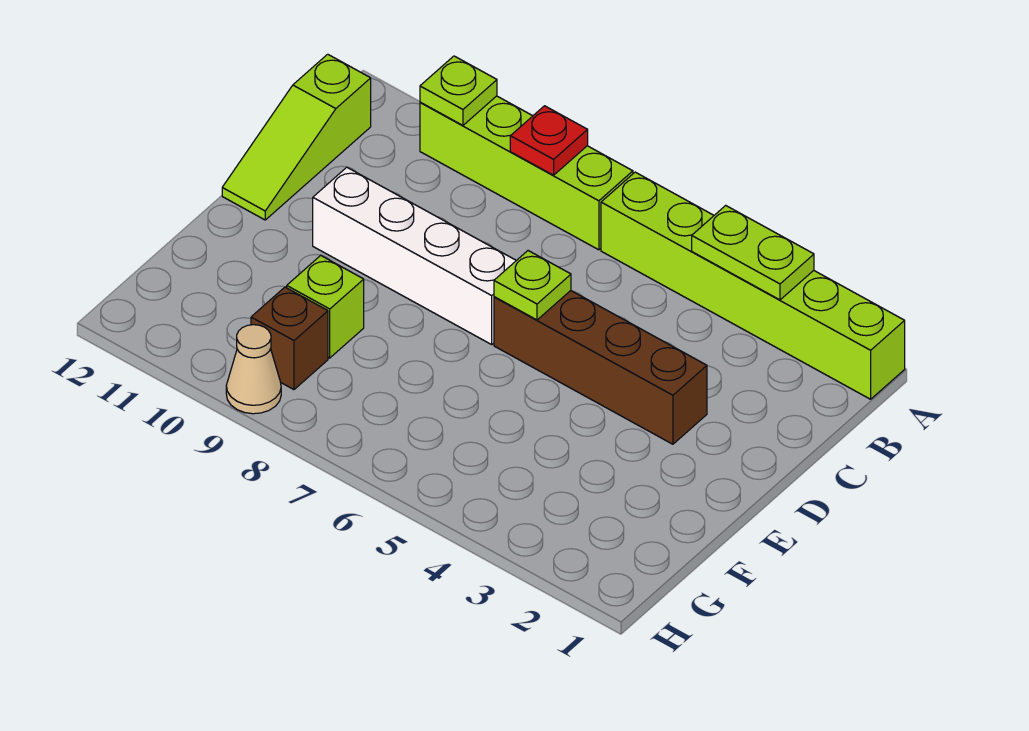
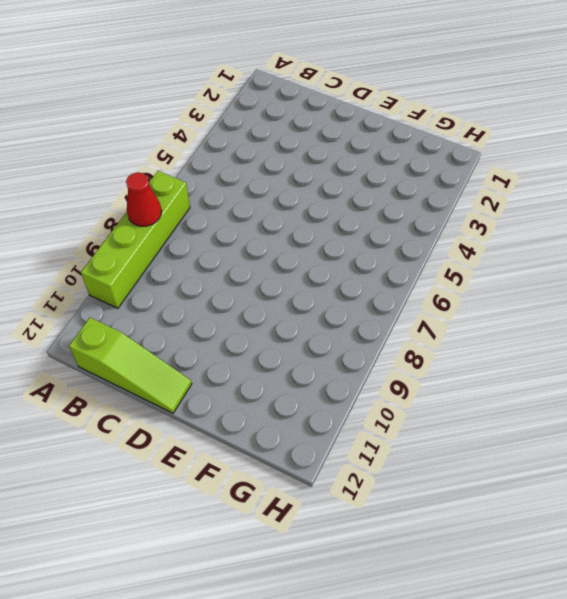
red cone A8 level 2 -> red plate A8 level 2
none -> lime brick A1:A6 level 1
none -> brown brick D3:D6 level 1
none -> white brick D7:D10 level 1

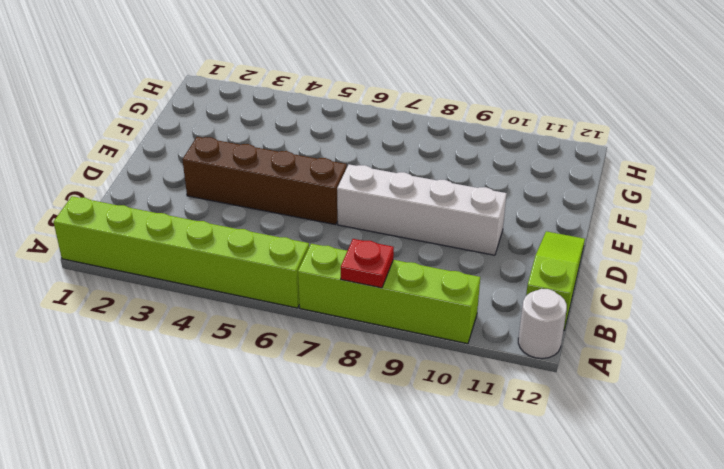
white round brick A12 level 1 -> none
none -> lime brick F9 level 1
none -> brown brick G9 level 1
none -> tan cone H9 level 1

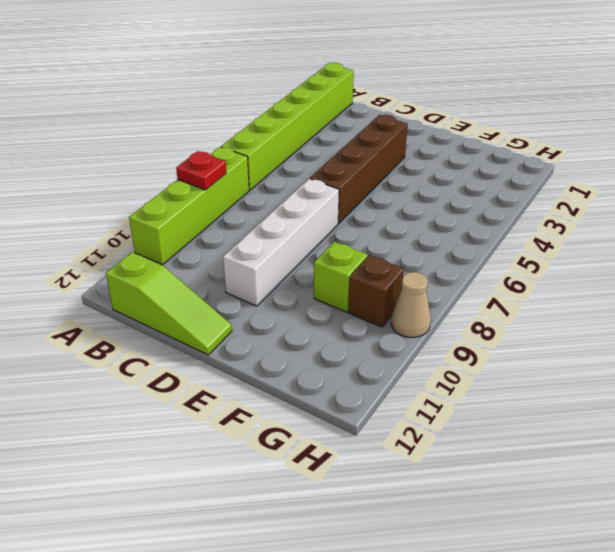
none -> lime plate A3:A4 level 2
none -> lime plate A10 level 2
none -> lime plate D6 level 2

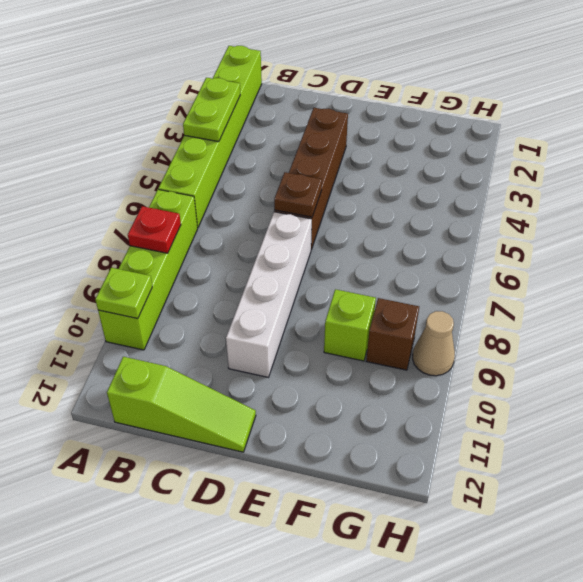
brown plate D6 level 2 -> lime plate D6 level 2

